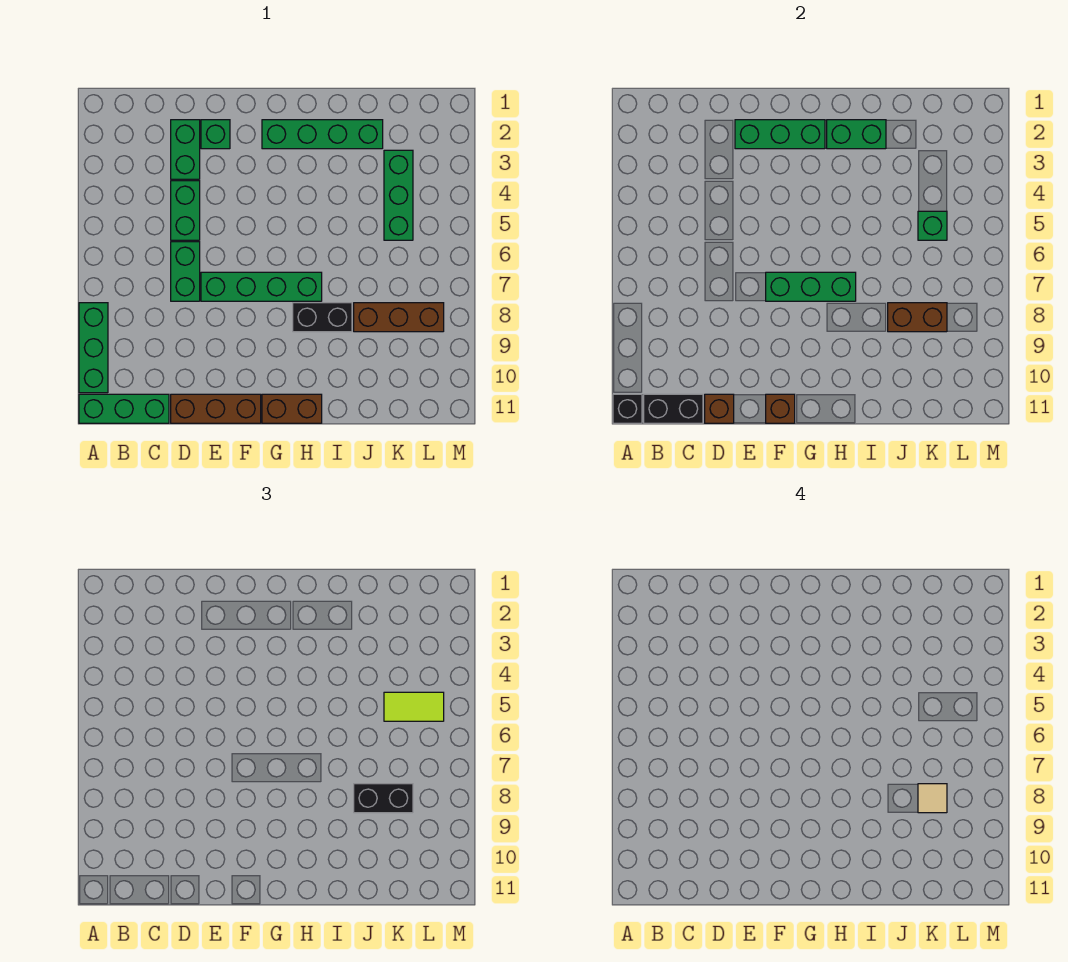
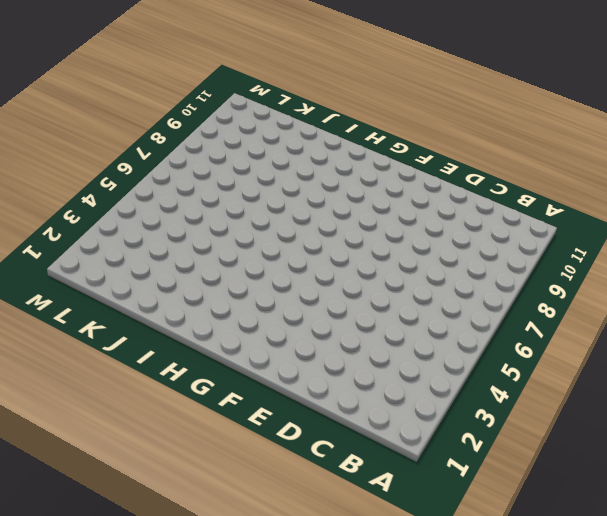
none -> green brick A8:A10 level 1
none -> green brick A11:C11 level 1
none -> green brick D2:D3 level 1

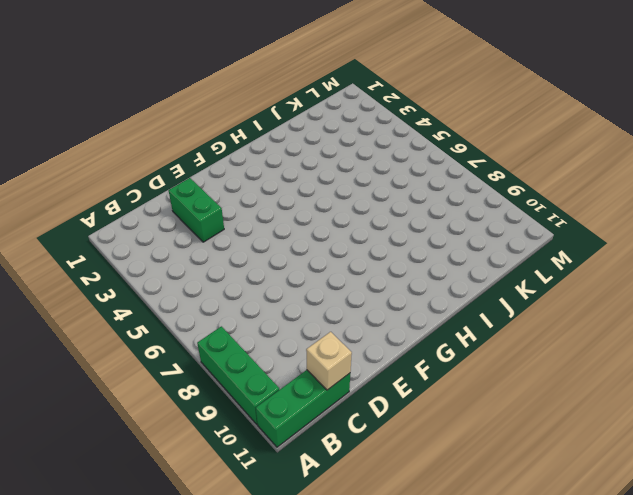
tan brick C11 level 2 -> black brick B11:C11 level 2
none -> green brick D4:D5 level 1
none -> green brick D6:D7 level 1
none -> brown brick D11:F11 level 1

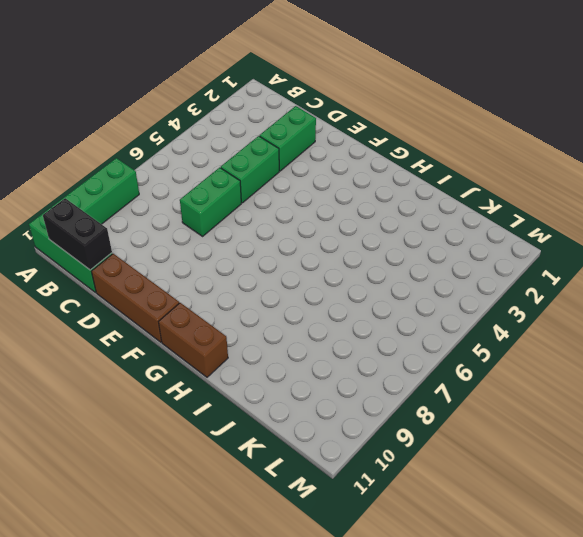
none -> green brick E2 level 1
none -> green brick E7:H7 level 1
none -> green brick G2:J2 level 1

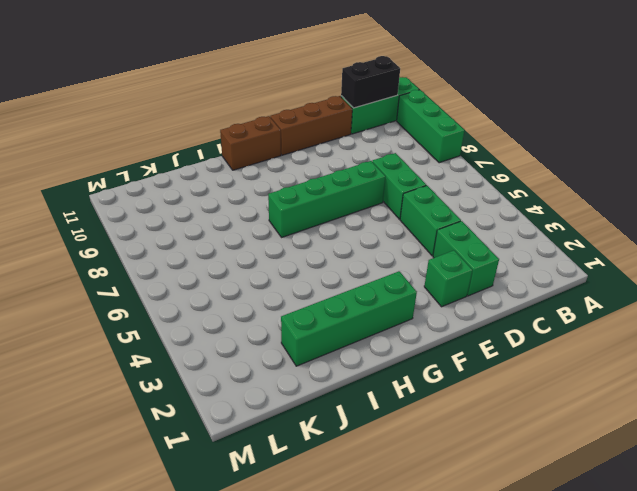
none -> black brick H8:I8 level 1
none -> brown brick J8:L8 level 1
none -> green brick K3:K5 level 1

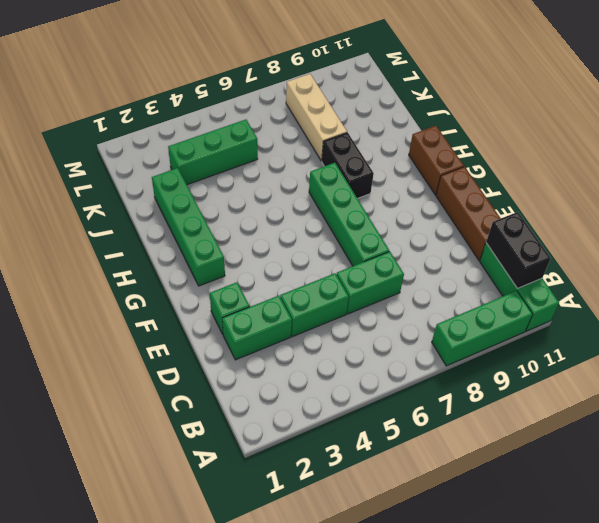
tan brick J8:L8 level 1 -> brown brick J8:L8 level 1
none -> black brick A11 level 2
none -> brown brick D11 level 2
none -> green brick E2:G2 level 2

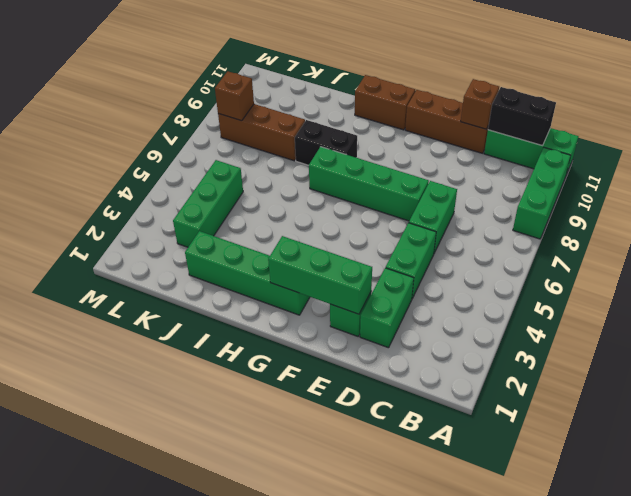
brown brick L8 level 2 -> brown brick F11 level 2
none -> black brick A11 level 2
none -> green brick F7:H7 level 2
none -> green brick H2:I2 level 2

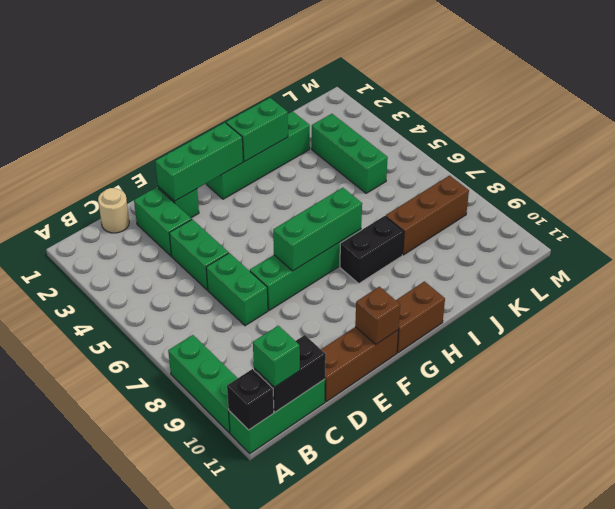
green brick B11 level 3 -> green brick K5 level 2
tan round brick C1 level 1 -> none
none -> brown brick D11 level 2
none -> brown brick J8:K8 level 2
none -> black brick J8:K8 level 3

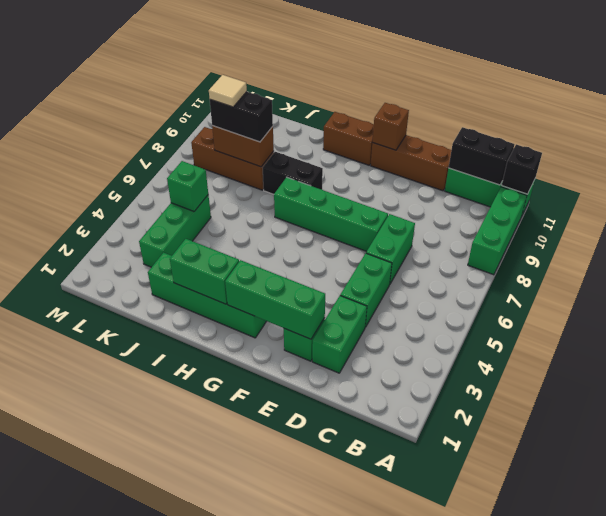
none -> brown brick D11 level 2
none -> green brick F7:H7 level 2
none -> lime tile K5:L5 level 3

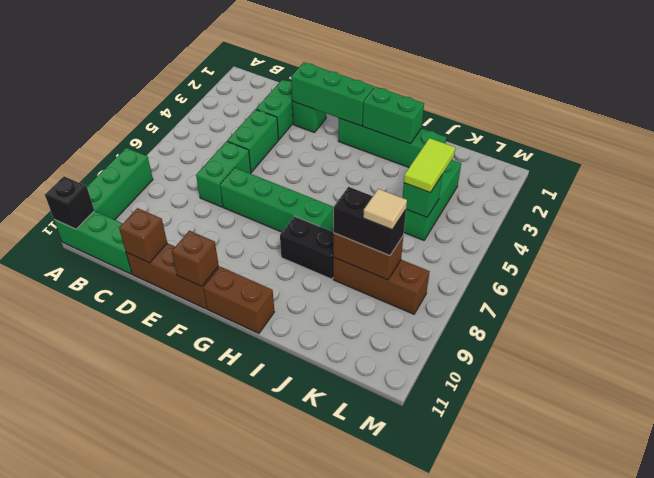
lime tile K4:K5 level 3 -> lime tile K5:L5 level 3
none -> black brick B11:C11 level 2
none -> green brick F7:H7 level 2

